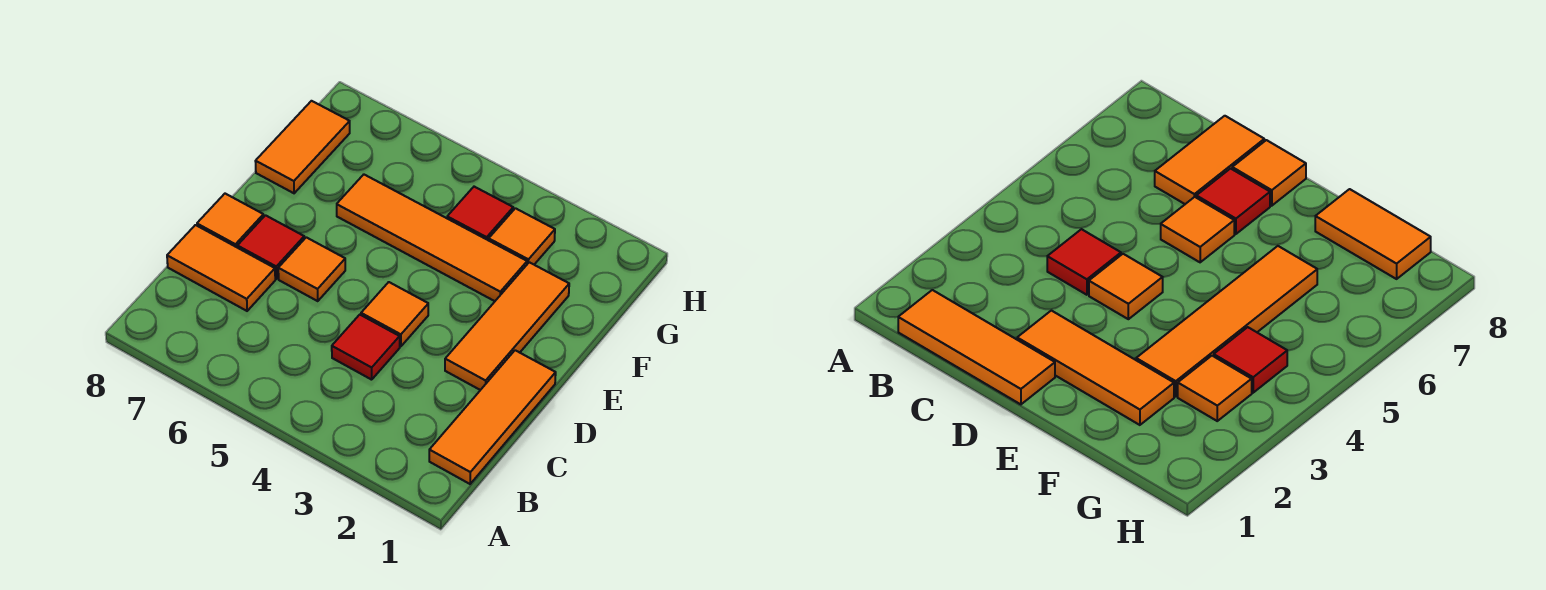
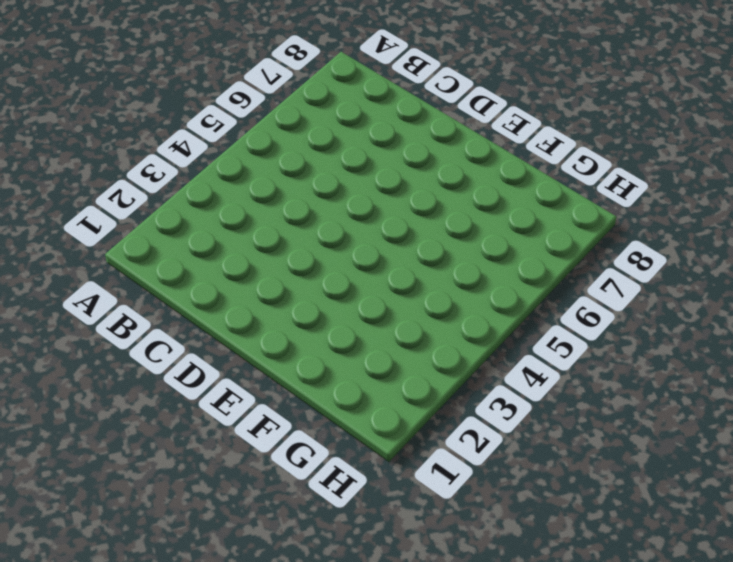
none -> orange tile B1:D1 level 1
none -> red tile C4 level 1
none -> orange tile C7:C8 level 1

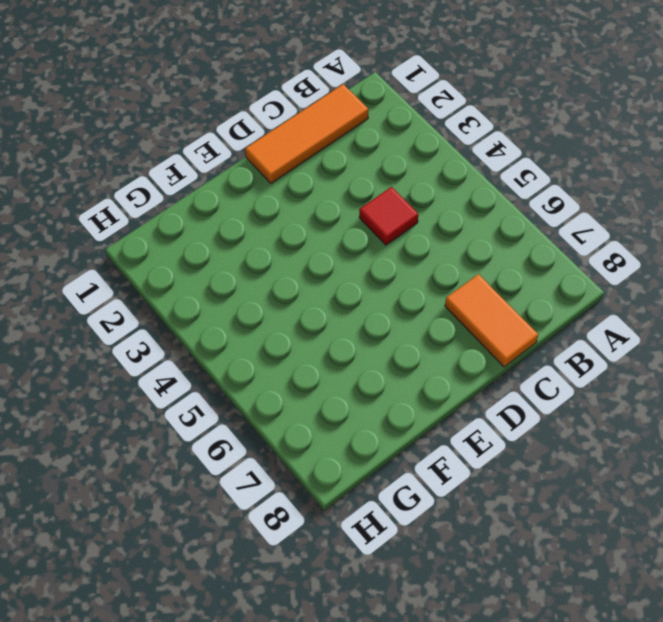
none -> orange tile D2:F2 level 1
none -> orange tile D4 level 1
none -> orange tile D6 level 1

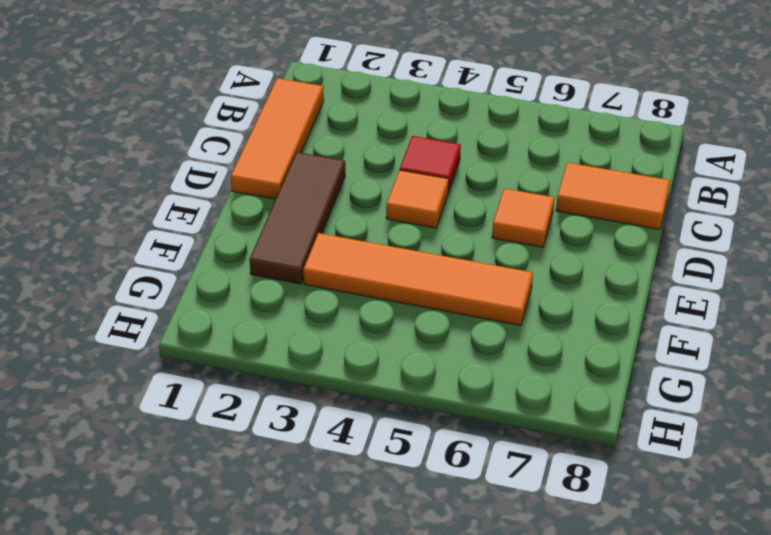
brown tile D2:F2 level 1 -> orange tile D2:F2 level 1
none -> red tile D7 level 1
none -> orange tile D8 level 1
none -> orange tile F8:G8 level 1

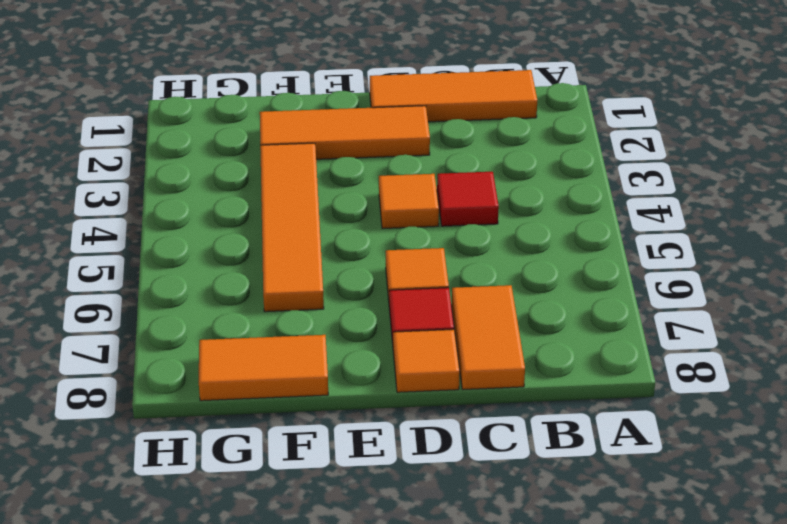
none -> orange tile G3 level 1
none -> red tile G4 level 1

